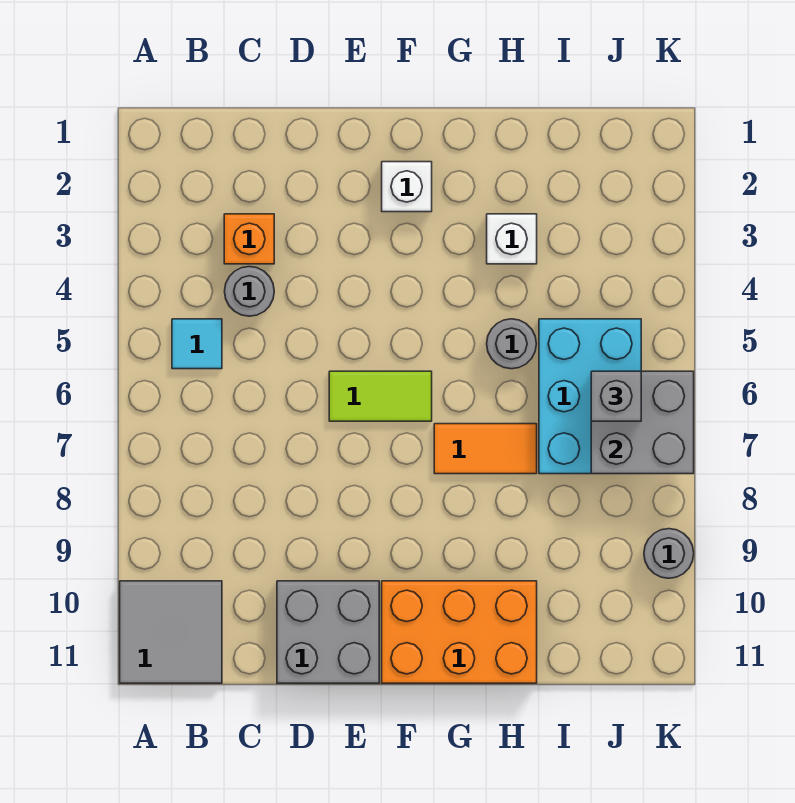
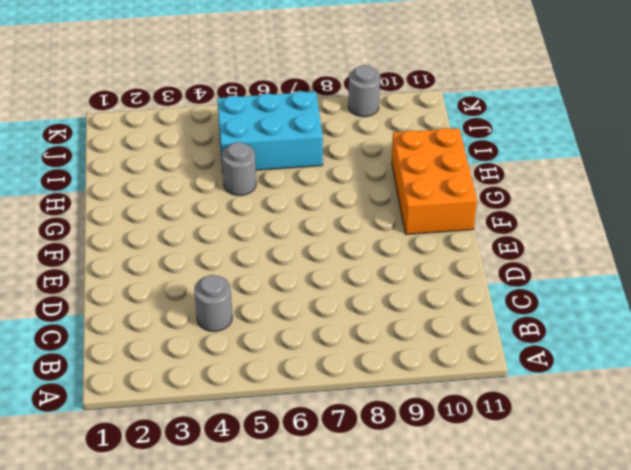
none -> grey tile A10:B11 level 1
none -> cyan tile B5 level 1
none -> orange brick C3 level 1

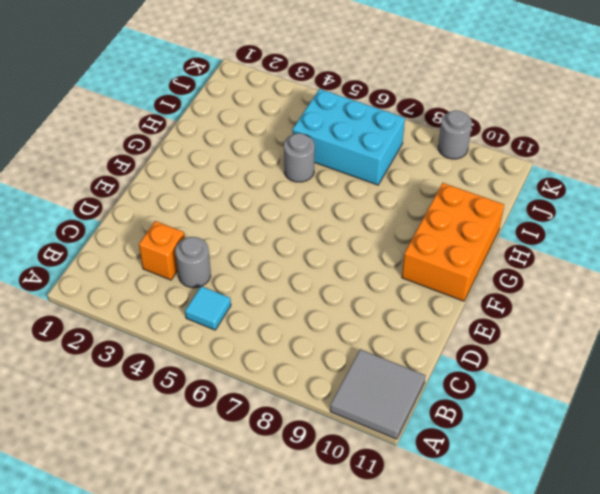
none -> grey brick D10:E11 level 1
none -> lime tile E6:F6 level 1
none -> white brick F2 level 1

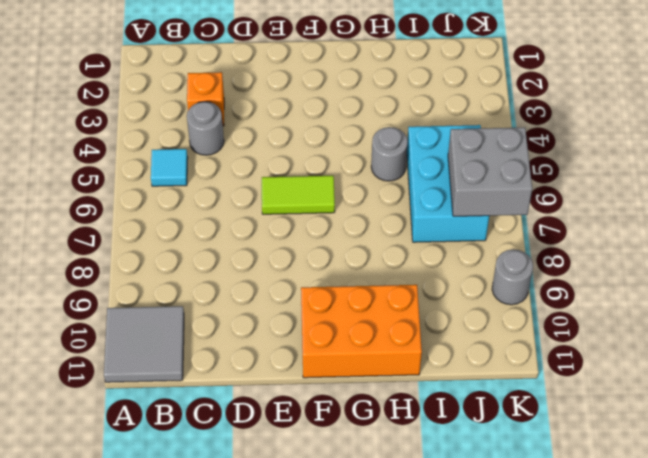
none -> grey brick D10:E11 level 1
none -> white brick F2 level 1
none -> orange tile G7:H7 level 1

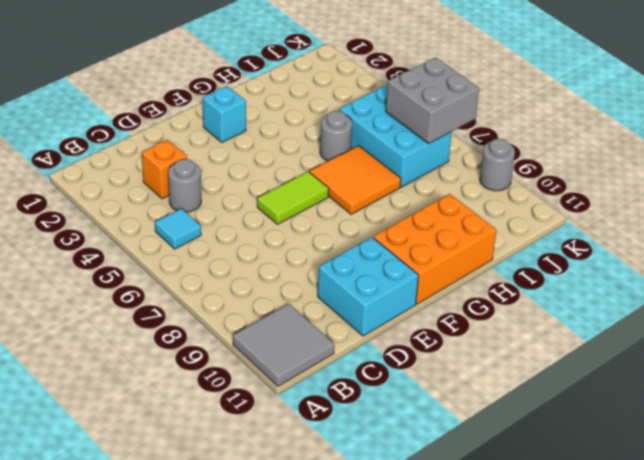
cyan brick D10:E11 level 1 -> grey brick D10:E11 level 1
cyan brick F2 level 1 -> white brick F2 level 1
orange tile G6:H7 level 1 -> orange tile G7:H7 level 1
none -> white brick H3 level 1
none -> grey brick J6 level 3

